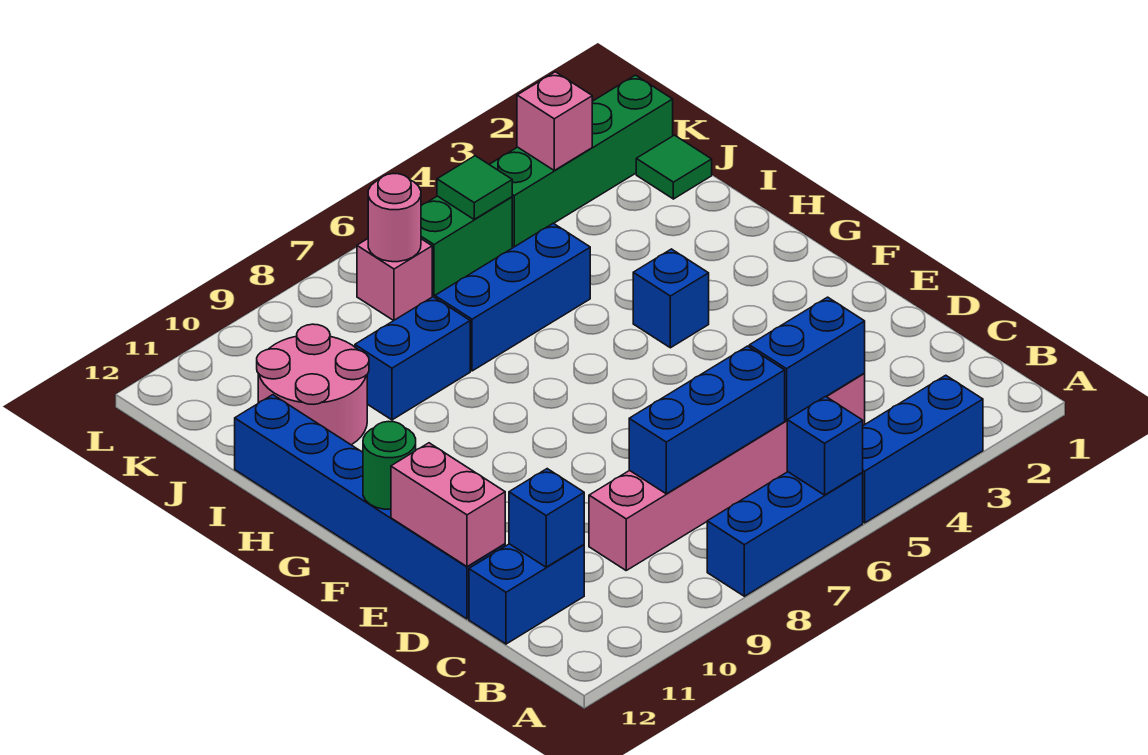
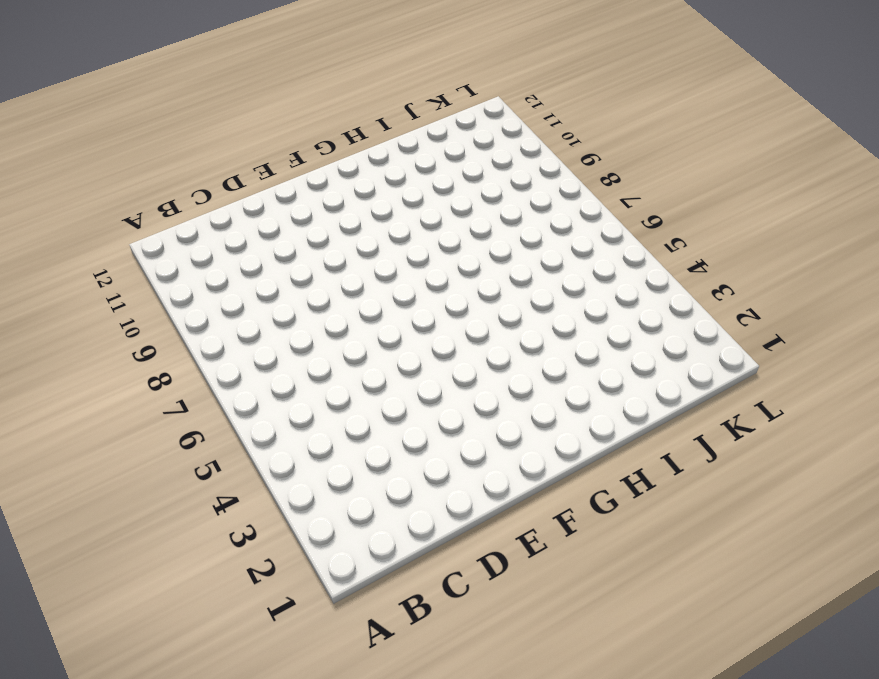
none -> blue brick A3:A5 level 1
none -> blue brick A6:A8 level 1
none -> pink brick C4:C9 level 1

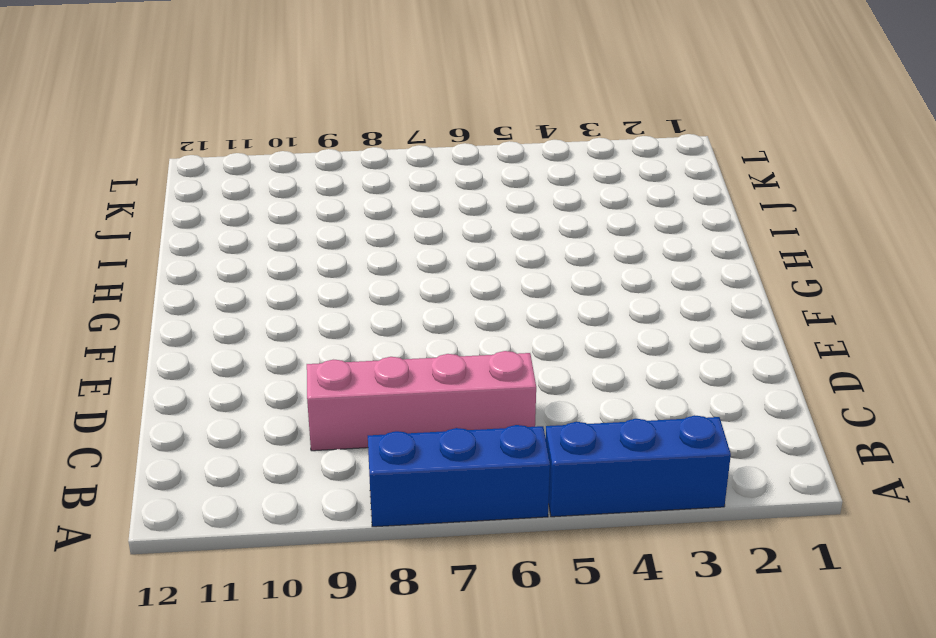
pink brick C6:C9 level 1 -> pink brick C4:C9 level 1
none -> blue brick C11:C12 level 1
none -> blue brick D12:I12 level 1
none -> blue brick G4 level 1

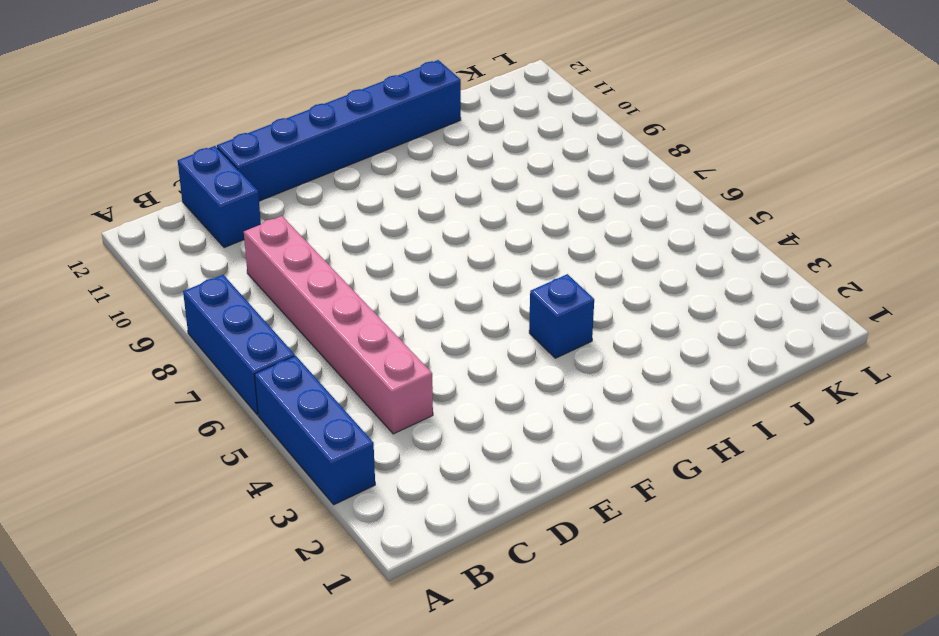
none -> blue brick I5:I7 level 1
none -> blue brick I8:I9 level 1
none -> pink round brick I10:J11 level 1

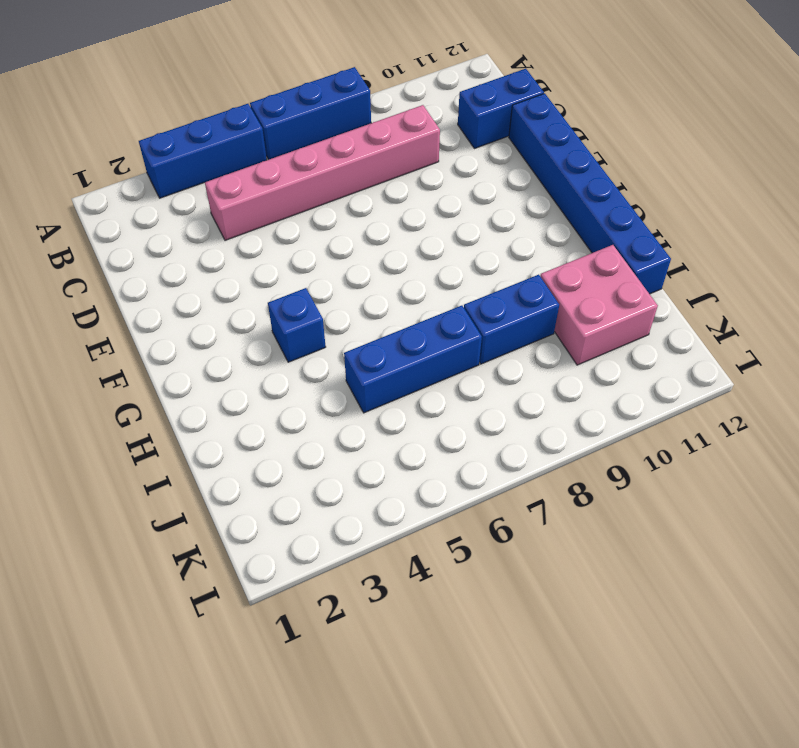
pink brick I10:J11 level 1 -> pink round brick I10:J11 level 1
none -> green tile J1 level 1
none -> green brick K1:K4 level 1
none -> green brick K5:K6 level 1

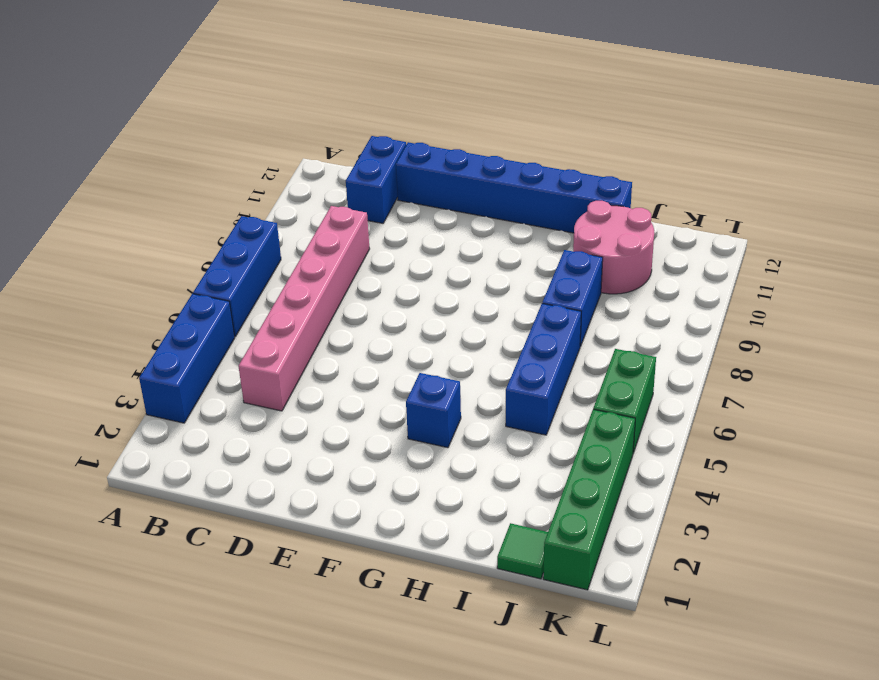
none -> pink brick K7 level 1
none -> blue brick A6 level 2
none -> blue brick C4:C5 level 2

